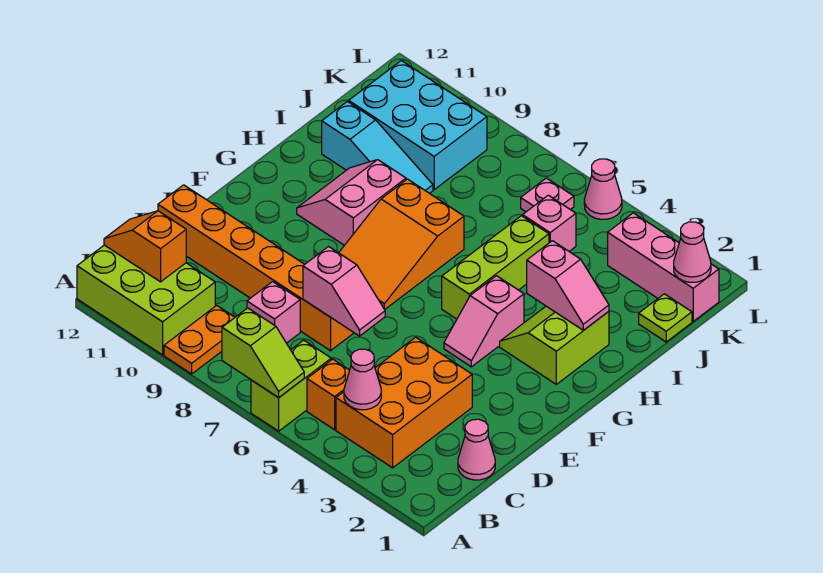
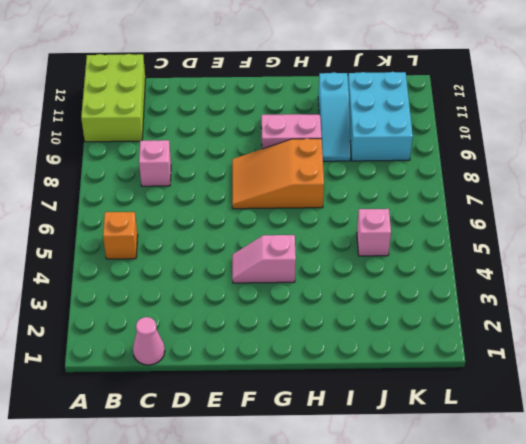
none -> lime brick A6:B6 level 1
none -> orange plate A9:B9 level 1
none -> orange brick B3:D4 level 1

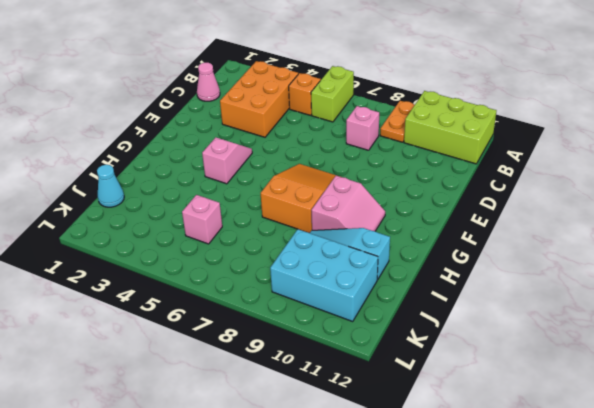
cyan cone J1 level 1 -> lime plate J1 level 1
none -> orange brick D7:D12 level 1
none -> lime slope G2:H3 level 1 top 2
none -> lime brick G5:I5 level 1

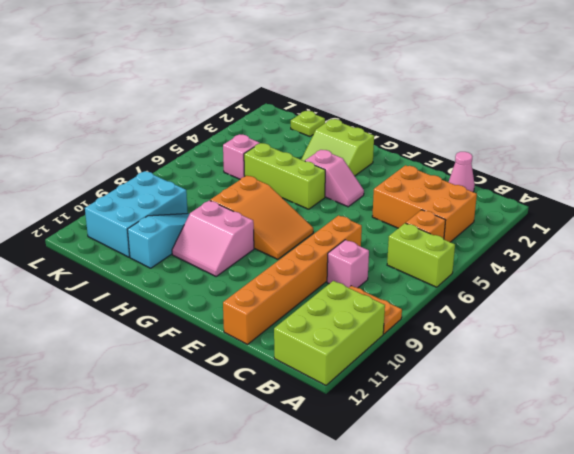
none -> pink brick K1:K3 level 1
none -> pink plate K6 level 1
none -> pink cone L5 level 1

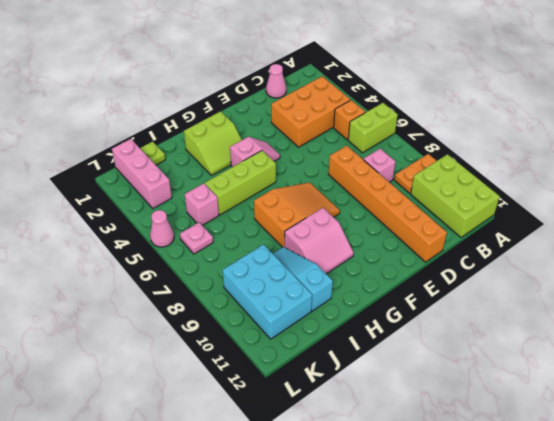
none -> lime slope A6:A7 level 2 top 7
none -> pink cone B4 level 2
none -> orange slope B11:B12 level 2 top 11

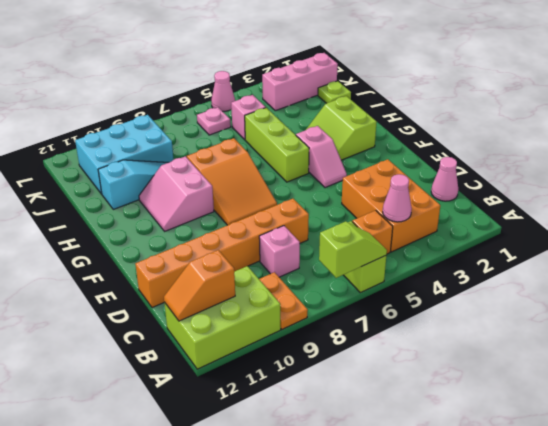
none -> pink slope D6:D7 level 2 top 7
none -> pink slope H2:H3 level 2 top 3
none -> pink cone K1 level 2

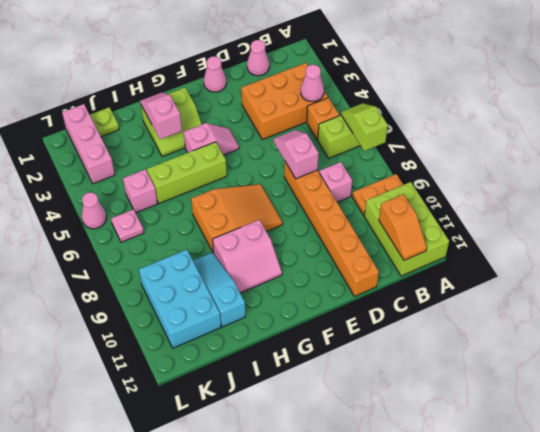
pink cone E1 level 1 -> pink cone K1 level 2

